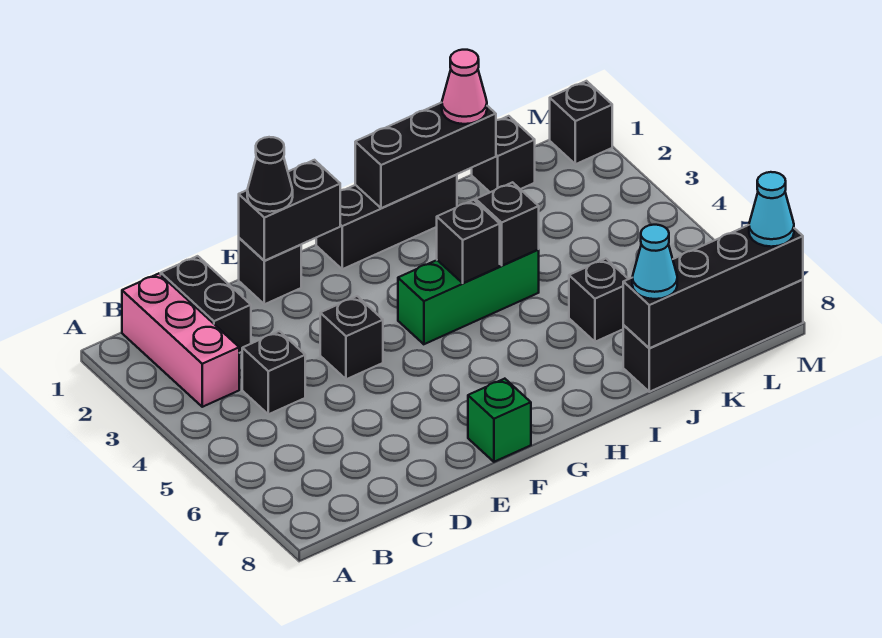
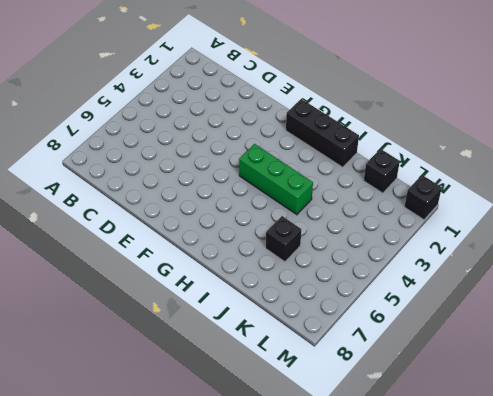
none -> pink brick B1:B3 level 1
none -> black brick C1:C2 level 1
none -> black brick C4 level 1

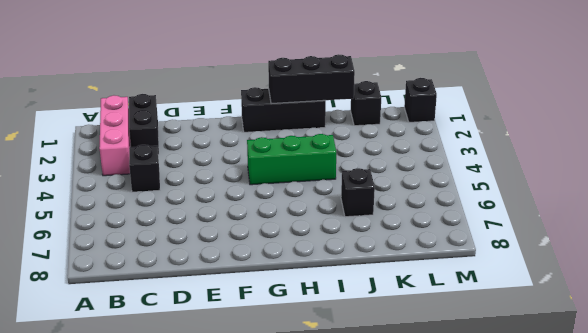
none -> black brick E1 level 1
none -> black brick E4 level 1
none -> green brick F8 level 1

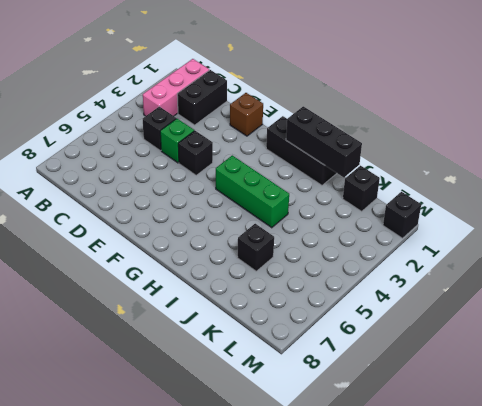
green brick D4 level 1 -> green brick F8 level 1
brown brick E1 level 1 -> black brick E1 level 1
none -> black brick J8:M8 level 1
none -> black brick E1:F1 level 2
none -> black brick H4 level 2

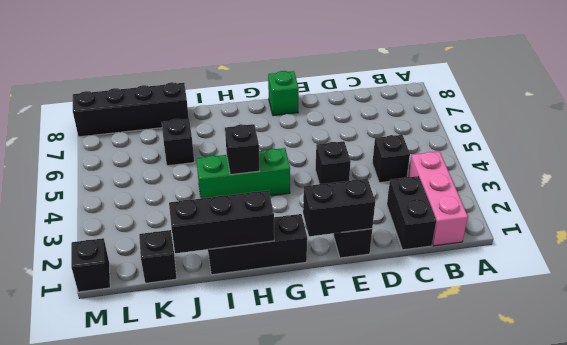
none -> black brick I4 level 2
none -> black brick J8:M8 level 2
none -> black cone E1 level 3

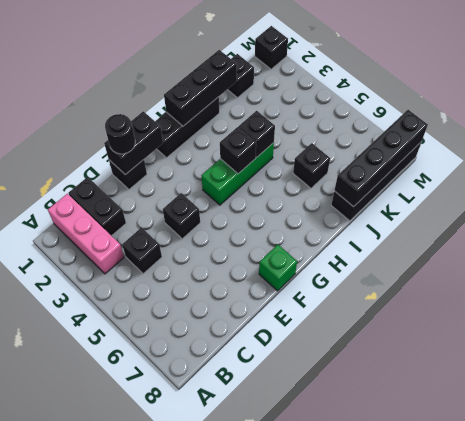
black round brick E1 level 3 -> black cone E1 level 3
none -> pink cone J1 level 3
none -> cyan cone J8 level 3
none -> cyan cone M8 level 3

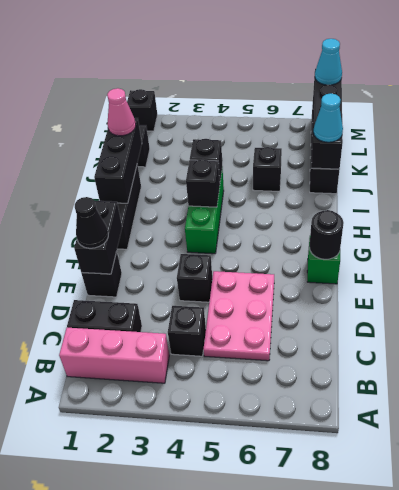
pink plate C5:E6 level 1 -> none
black round brick F8 level 2 -> none

